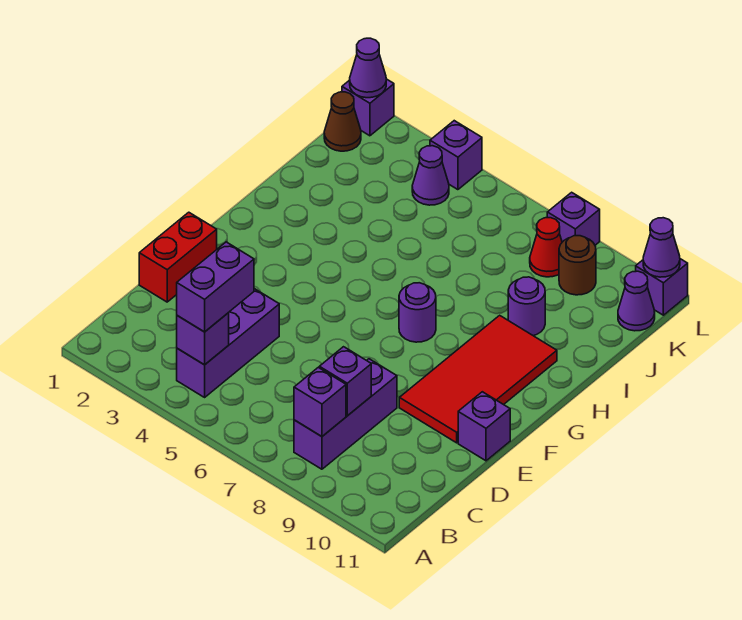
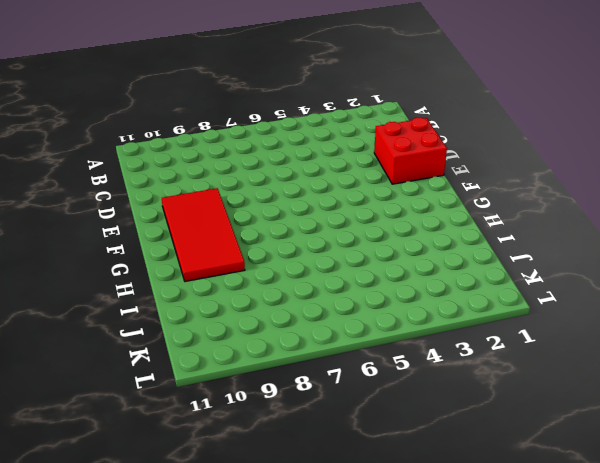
red brick D1:E2 level 1 -> red brick D1:E1 level 1
none -> purple brick B4:D4 level 1
none -> purple brick B8:D8 level 1
none -> purple brick E11 level 1

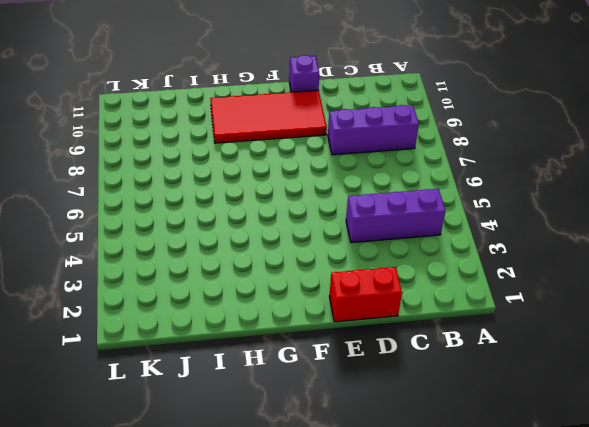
none -> purple round brick G7 level 1
none -> purple round brick I9 level 1
none -> brown cone K1 level 1

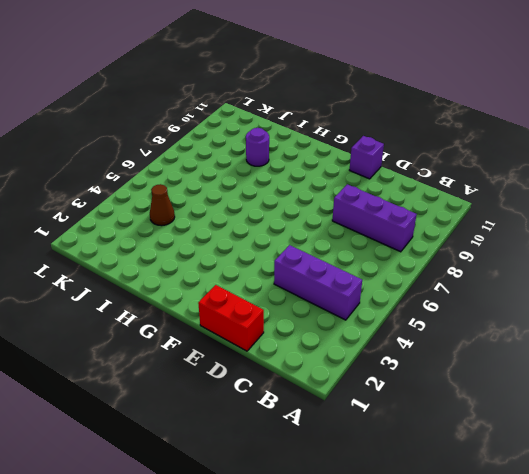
brown cone J4 level 1 -> brown cone K1 level 1
none -> red tile E9:H10 level 1
none -> purple round brick G7 level 1
none -> purple cone K4 level 1

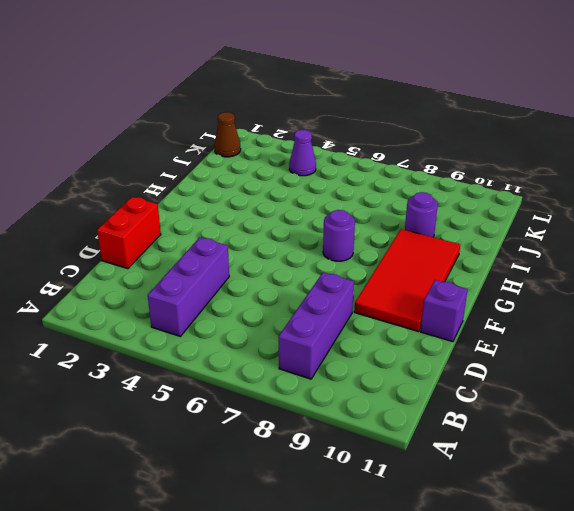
none -> red cone K8 level 1
none -> brown round brick K9 level 1
none -> purple cone K11 level 1

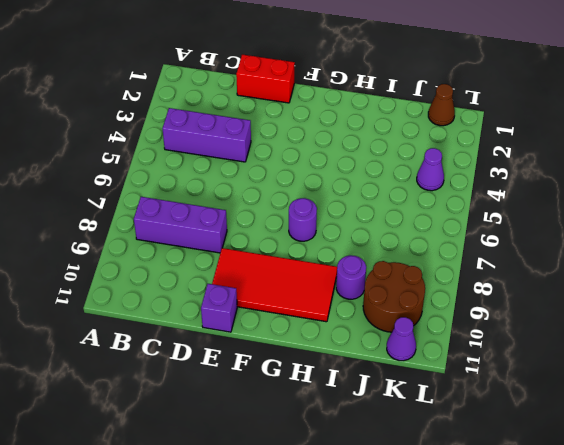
brown round brick J9:K10 level 1 -> brown round brick K9 level 1
none -> red cone K8 level 1
none -> purple brick L1 level 1
none -> purple brick L4 level 1

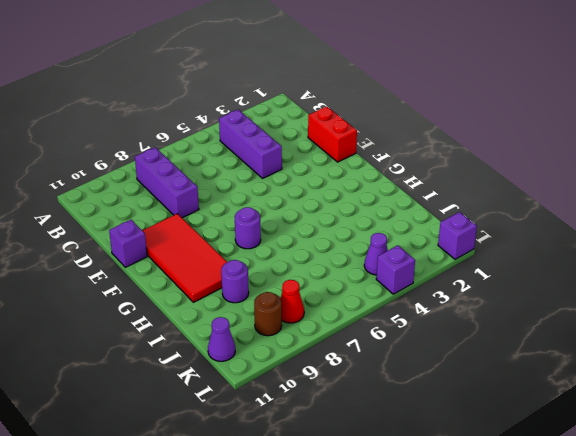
none -> brown cone K1 level 1
none -> purple brick L8 level 1
none -> purple brick L11 level 1

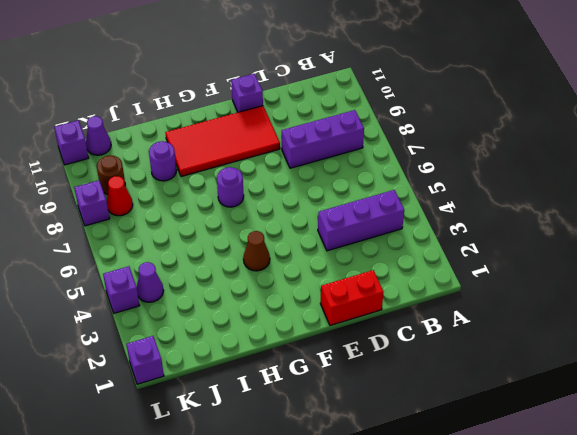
brown cone G4 level 1 -> brown cone K1 level 1
none -> purple brick B4 level 2
none -> purple brick B8 level 2
none -> purple brick C8 level 2

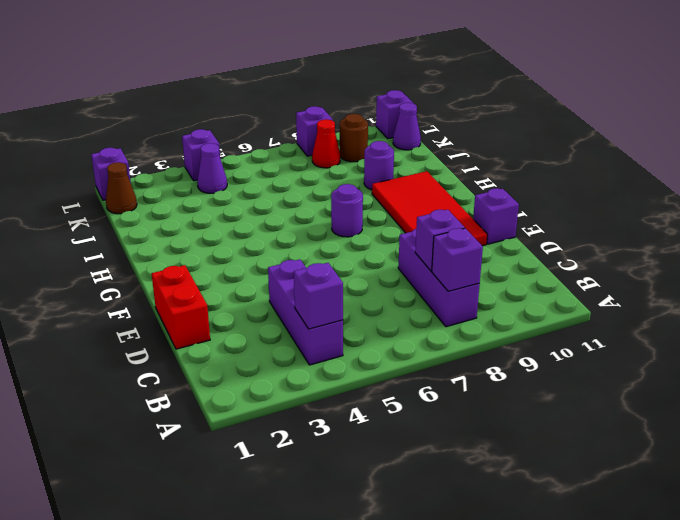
none -> purple cone L1 level 2
none -> purple cone L11 level 2
none -> purple brick B4:C4 level 3

